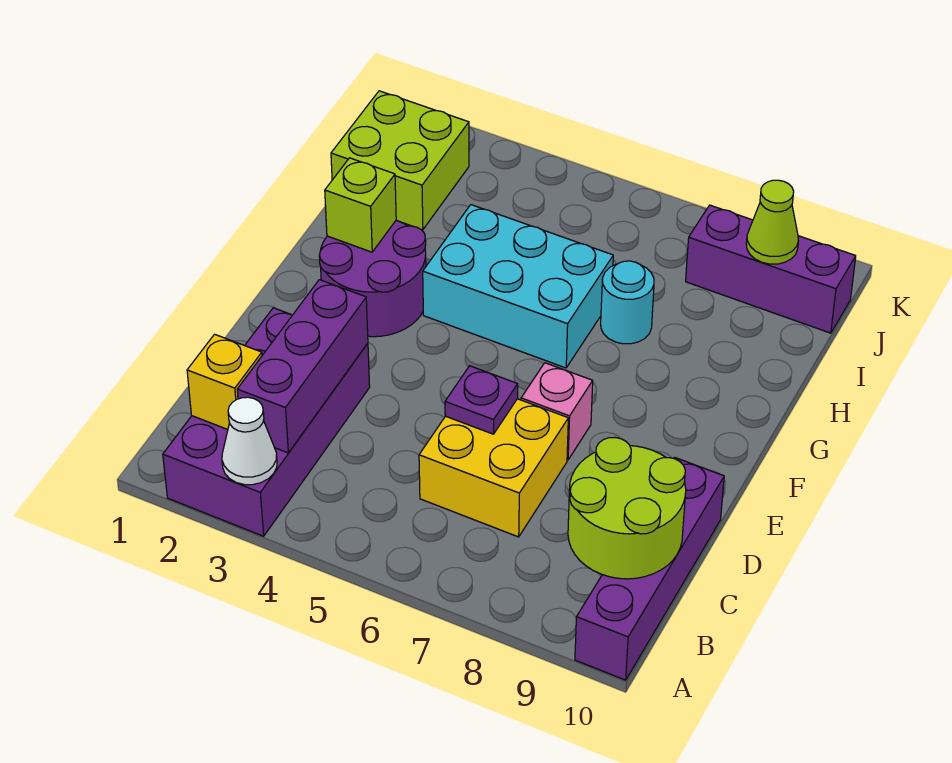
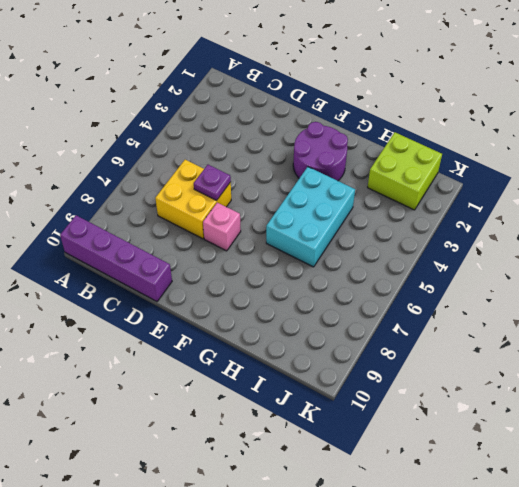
none -> purple brick A2:D3 level 1
none -> cyan round brick H7 level 1
none -> purple brick J8:J10 level 1

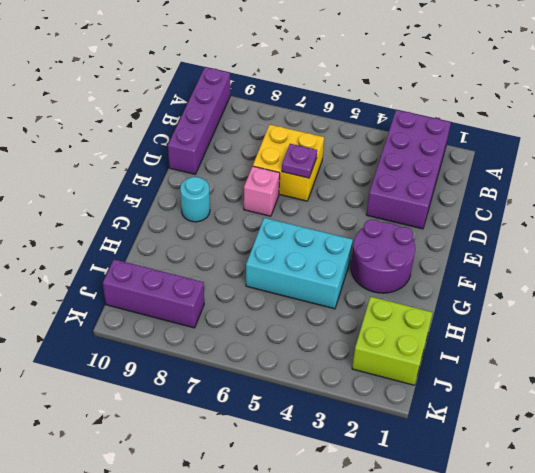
cyan round brick F9 level 1 -> cyan round brick H7 level 1
none -> white cone A3 level 2
none -> yellow brick B2 level 2
none -> purple brick B3:D3 level 2

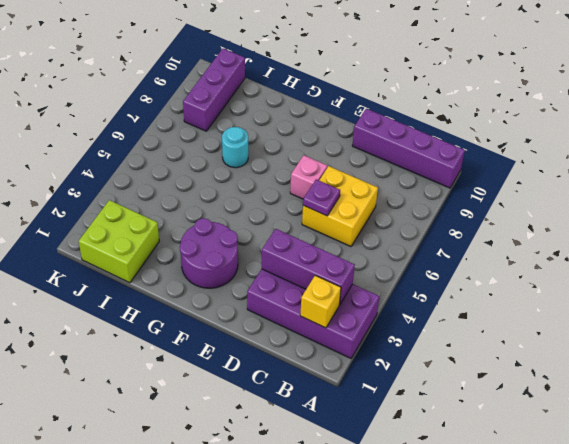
none -> cyan brick G4:H6 level 1
none -> white cone A3 level 2
none -> lime round brick B9:C10 level 2

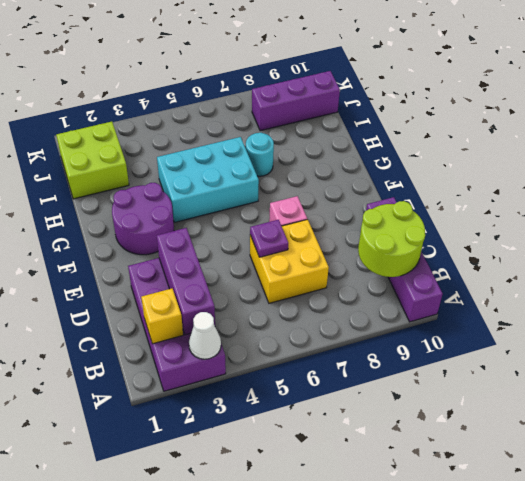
none -> lime brick G2 level 2
none -> lime cone J9 level 2

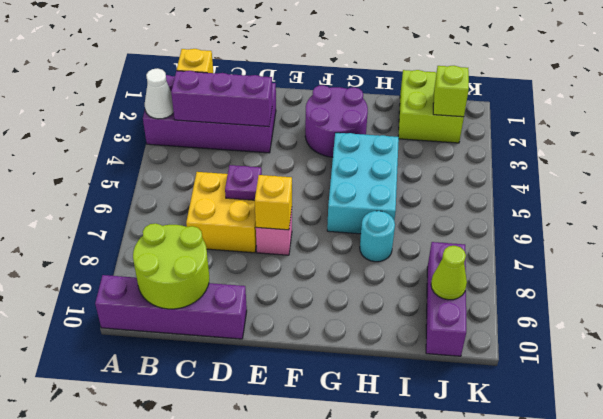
yellow brick E7 level 2 -> none
lime brick J2 level 2 -> lime brick G2 level 2

